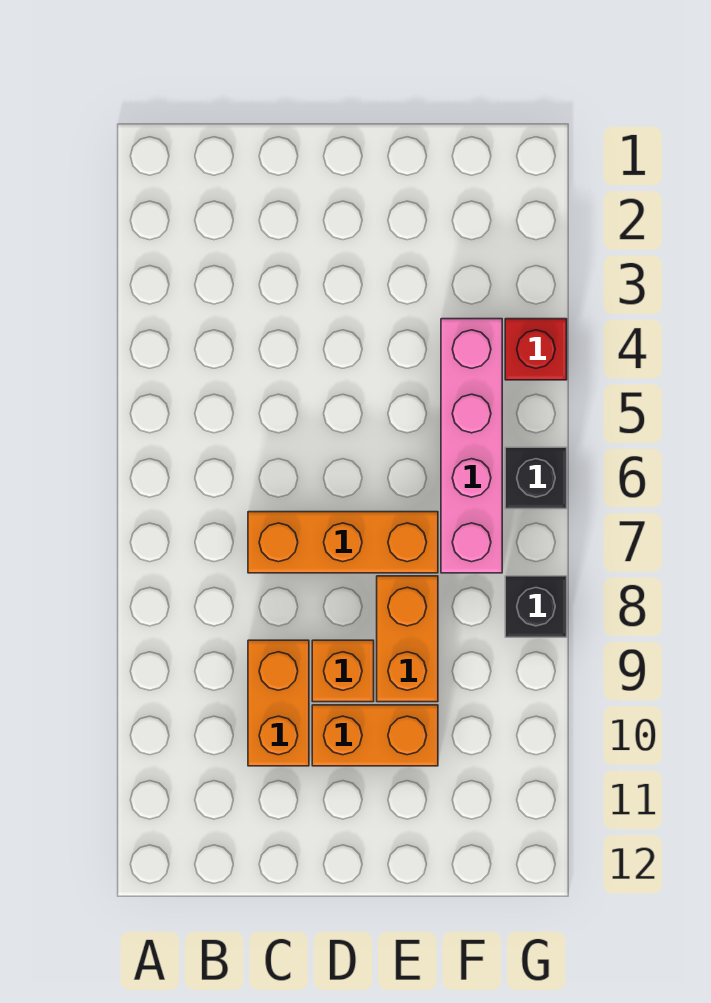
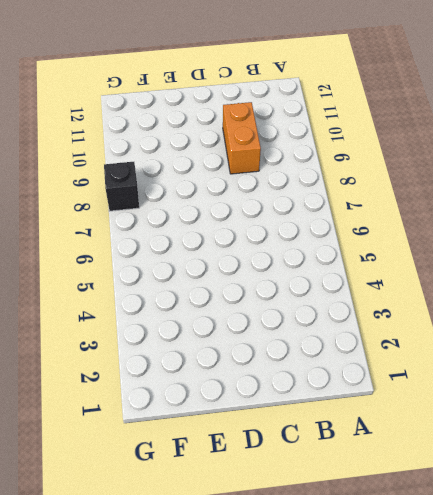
none -> orange brick C7:E7 level 1
none -> orange brick D9 level 1

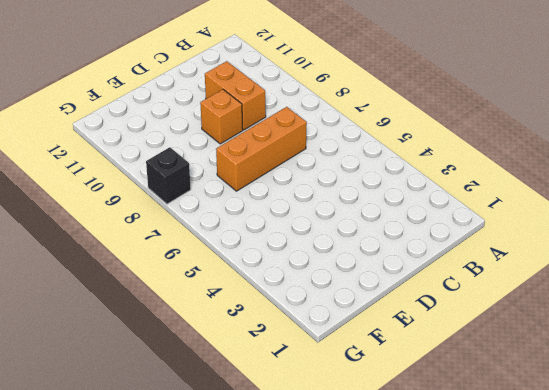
none -> orange brick D10:E10 level 1
none -> orange brick E8:E9 level 1

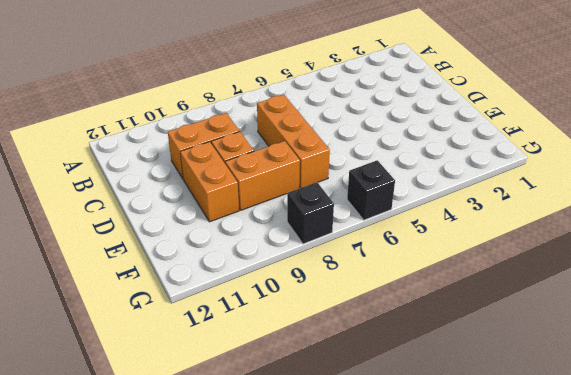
none -> pink brick F4:F7 level 1
none -> red brick G4 level 1

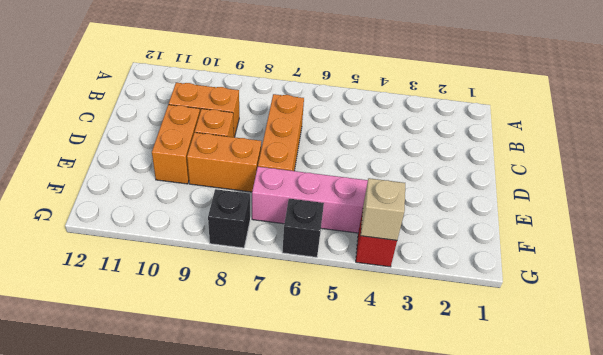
tan brick G4 level 2 -> none

